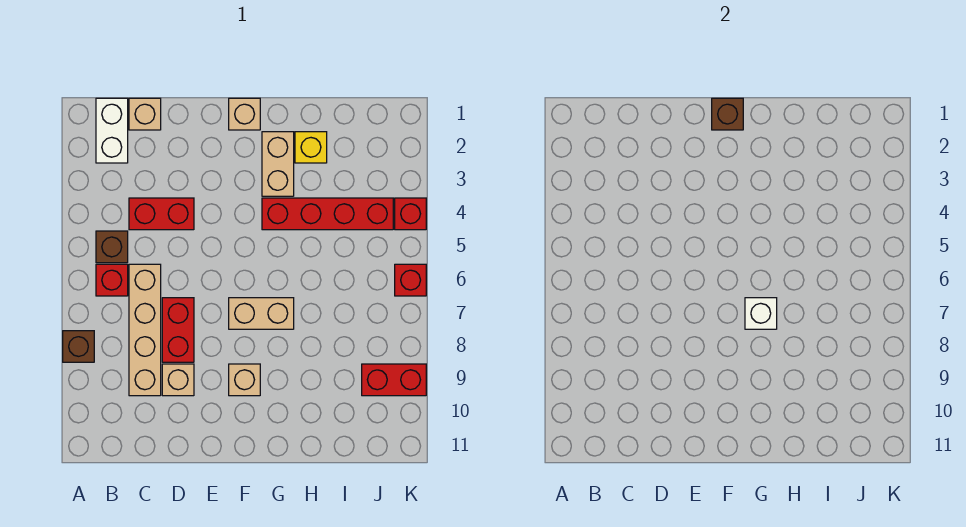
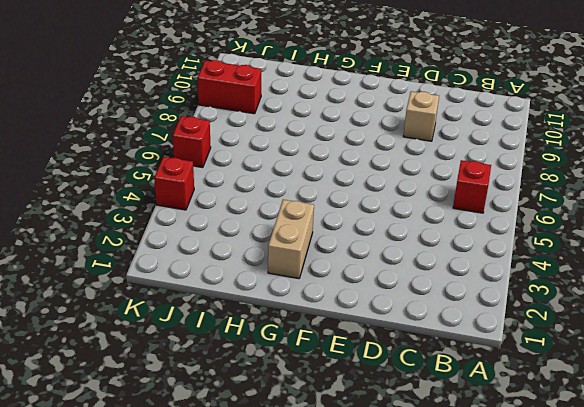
none -> brown brick A8 level 1
none -> white brick B1:B2 level 1
none -> brown brick B5 level 1

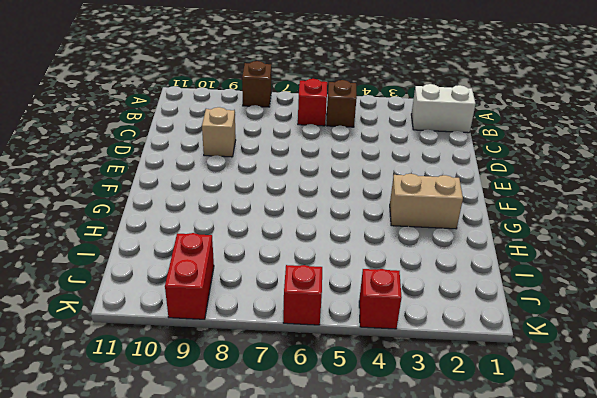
none -> tan brick C1 level 1
none -> red brick C4:D4 level 1
none -> tan brick C6:C9 level 1

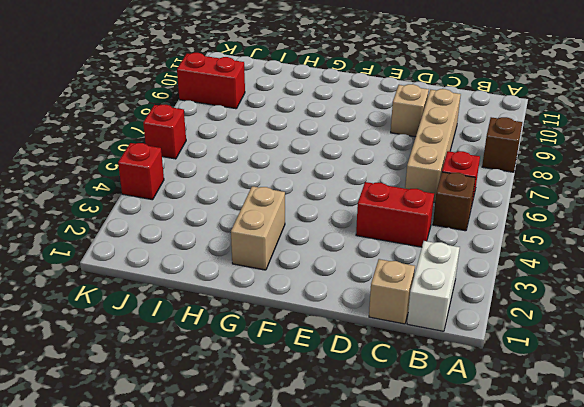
none -> red brick D7:D8 level 1
none -> tan brick F1 level 1
none -> tan brick F7:G7 level 1

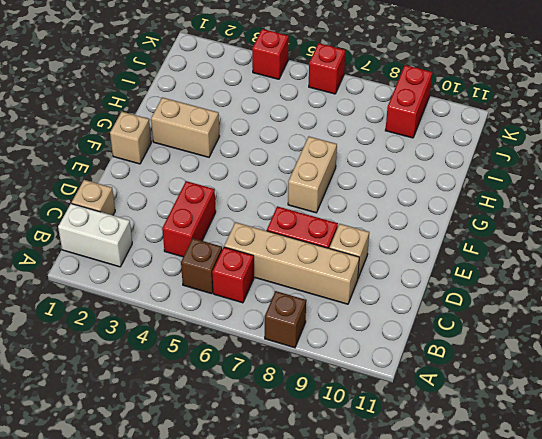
none -> tan brick F9 level 1
none -> red brick G4:J4 level 1
none -> yellow brick H2 level 1

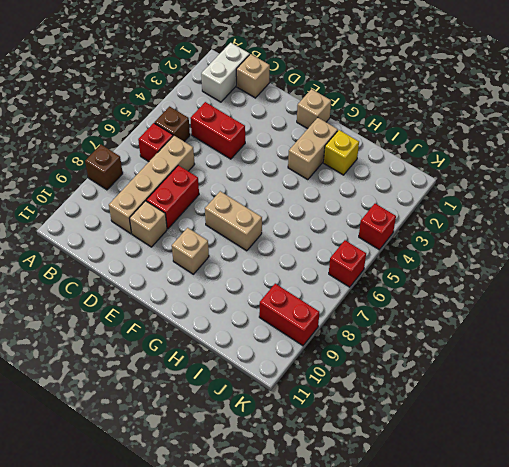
none -> red brick G4:J4 level 1
none -> brown brick F1 level 2
none -> white brick G7 level 2

